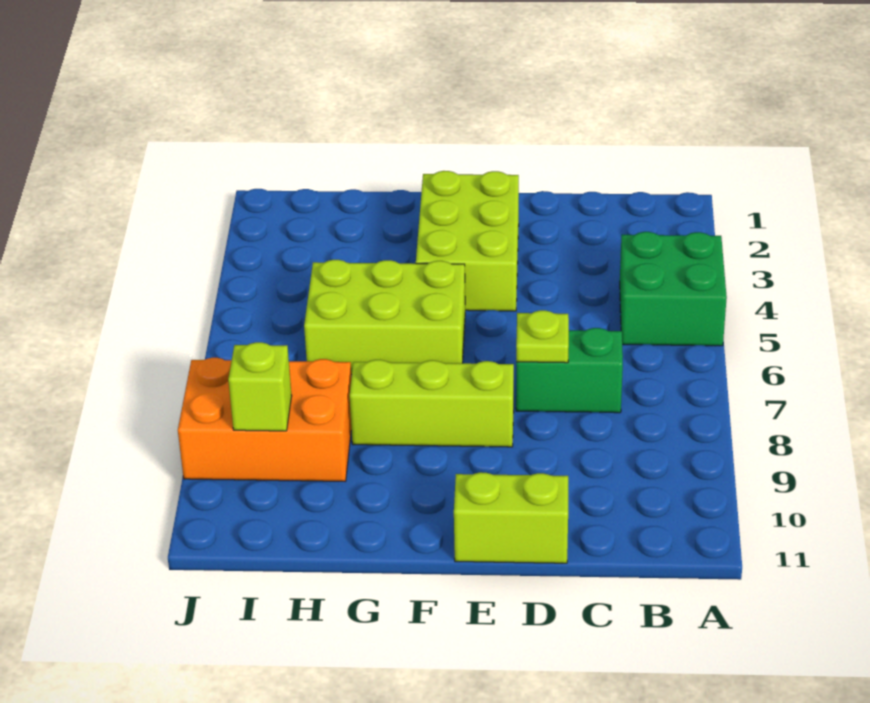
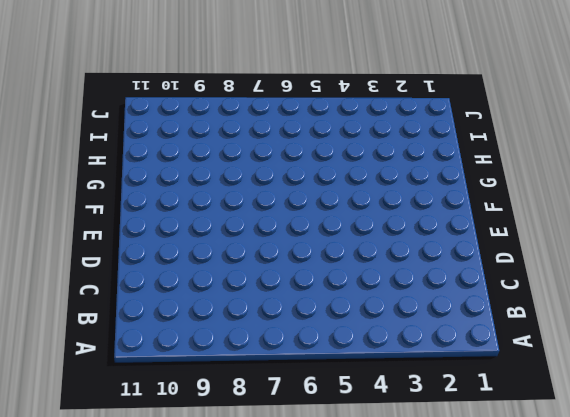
none -> green brick A4:B5 level 1
none -> green brick C7:D7 level 1

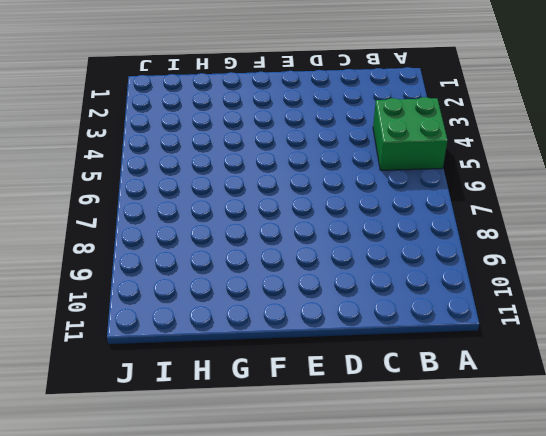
none -> green brick C7:D7 level 1
none -> lime brick D11:E11 level 1

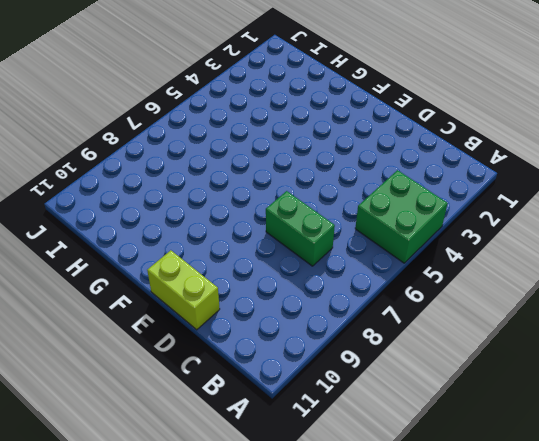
none -> lime brick E2:F4 level 1
none -> lime brick E8:G8 level 1

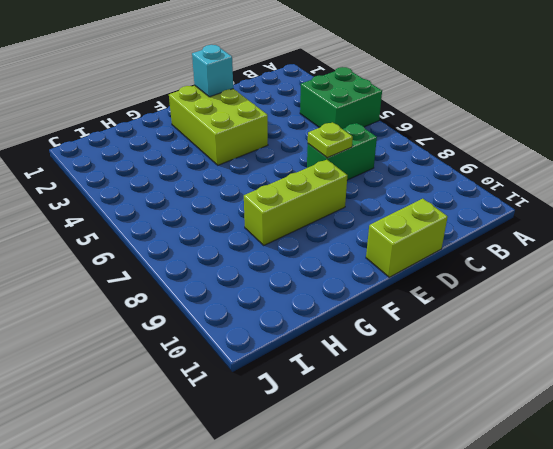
cyan brick E2 level 2 -> none
none -> lime brick F5:H6 level 1
none -> orange brick H8:J9 level 1

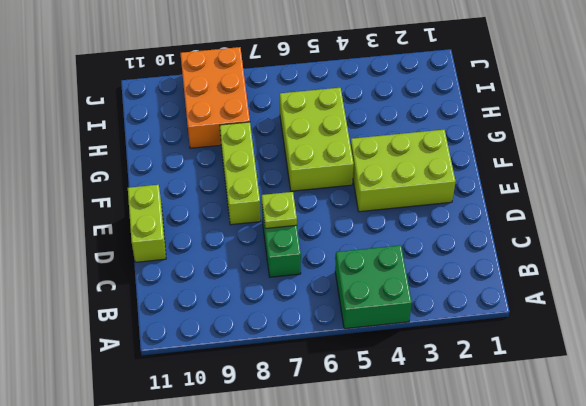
none -> lime brick I9 level 2

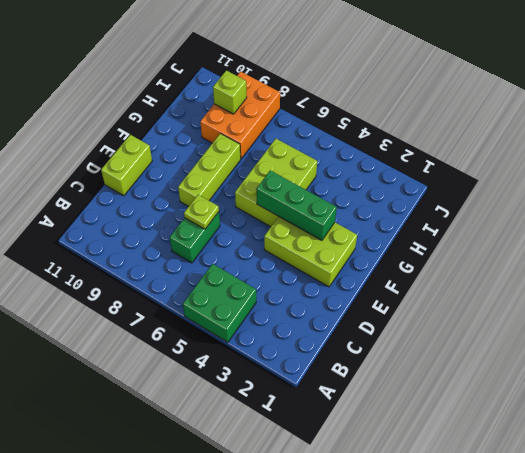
green brick F3:F5 level 2 -> none

